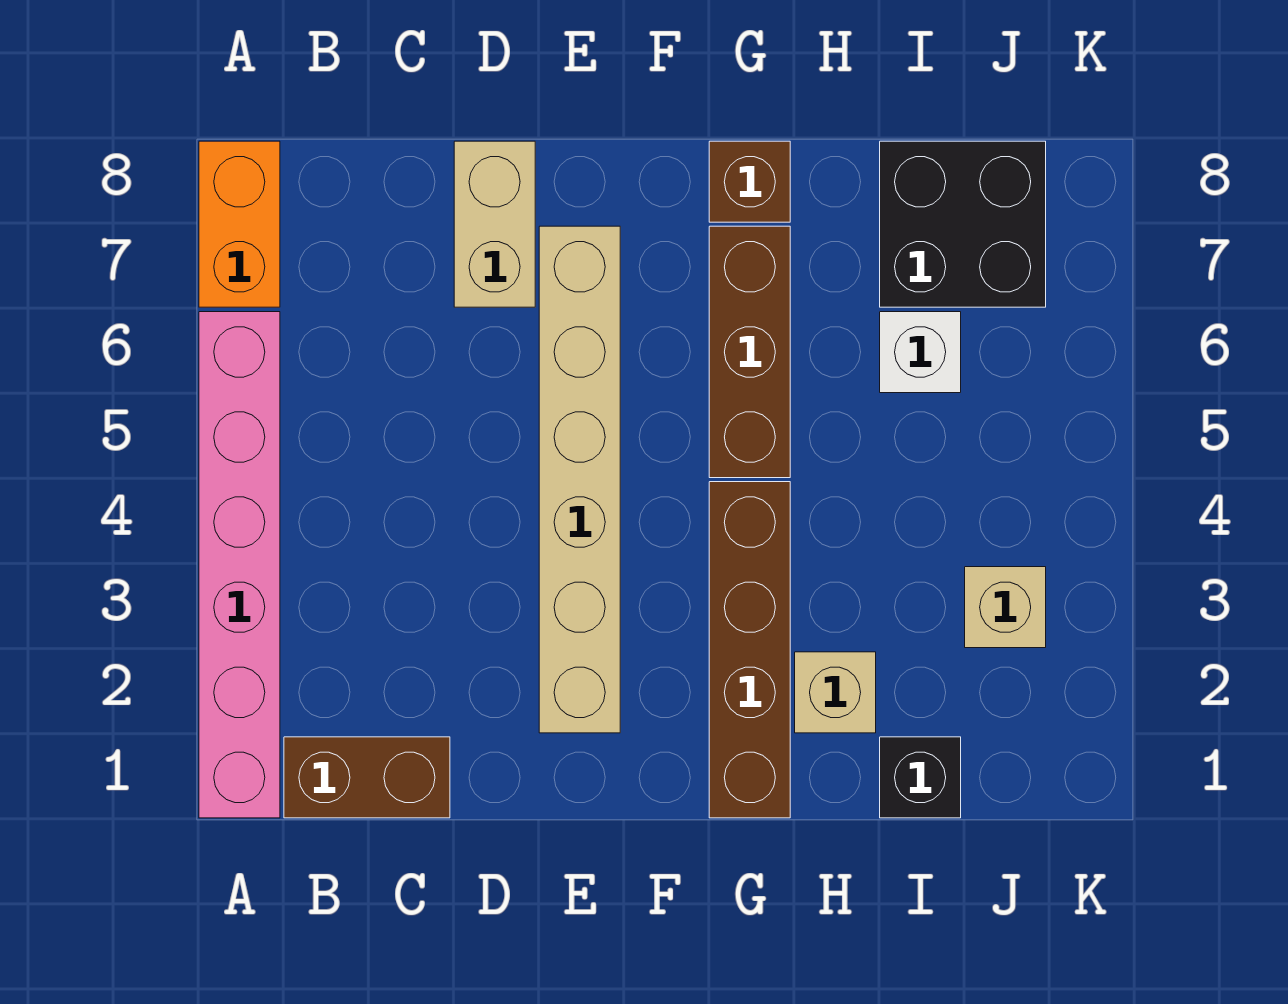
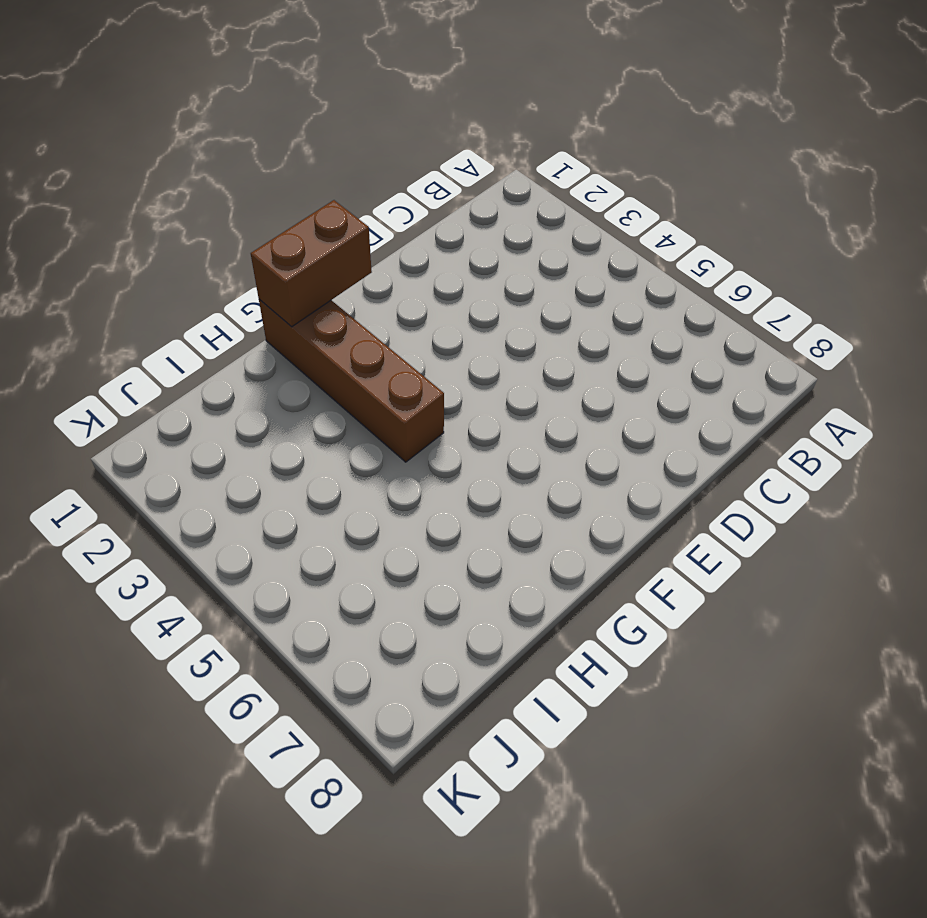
brown brick F1:G1 level 2 -> brown brick B1:C1 level 1
none -> pink brick A1:A6 level 1
none -> orange brick A7:A8 level 1
none -> tan brick D7:D8 level 1

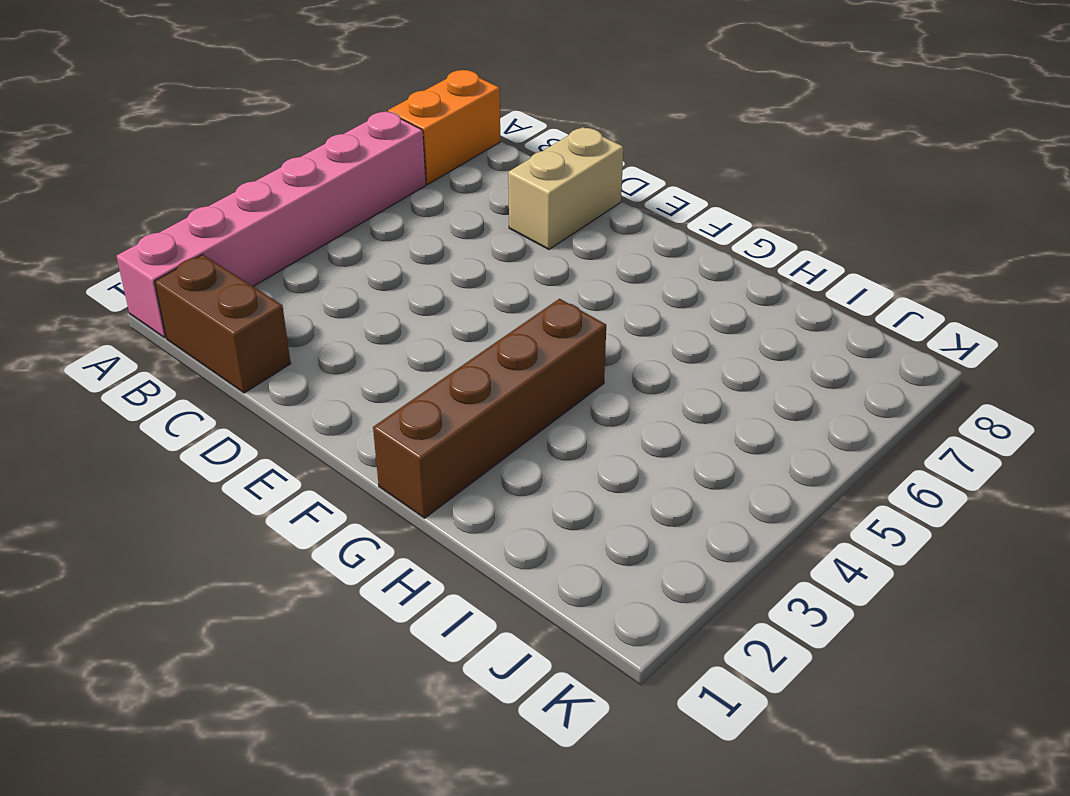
none -> tan brick E2:E7 level 1
none -> brown brick G5:G7 level 1
none -> brown brick G8 level 1

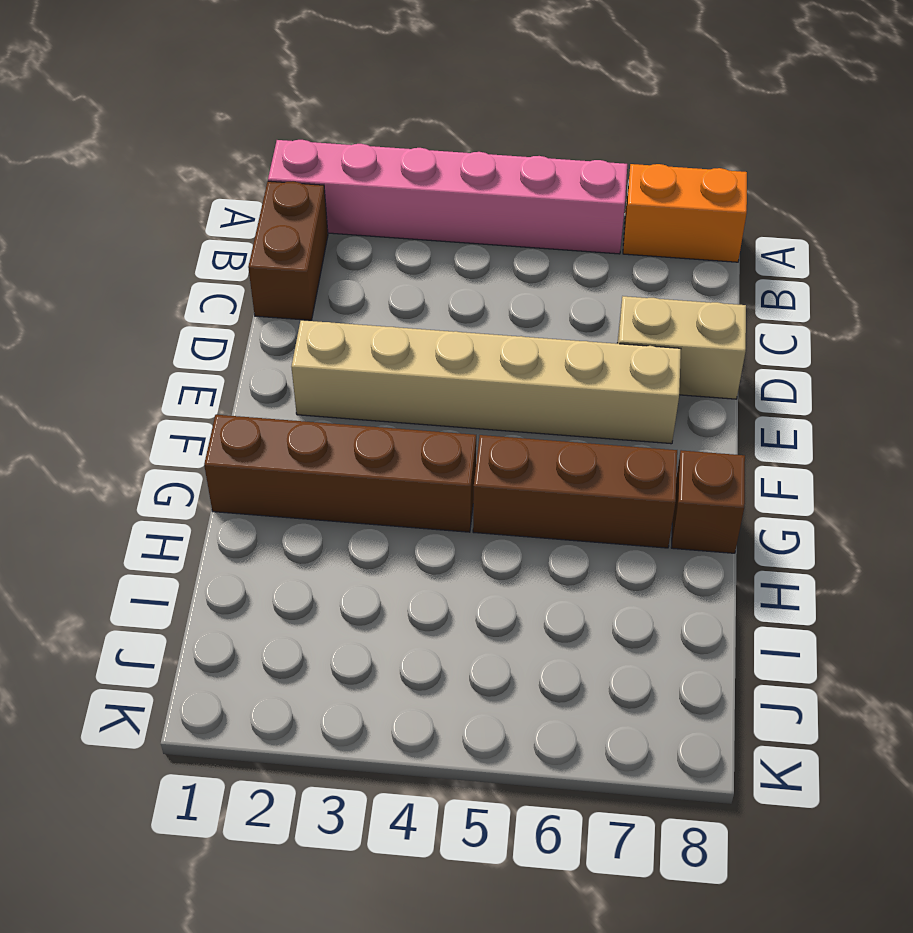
none -> tan brick H2 level 1
none -> black brick I1 level 1
none -> white brick I6 level 1

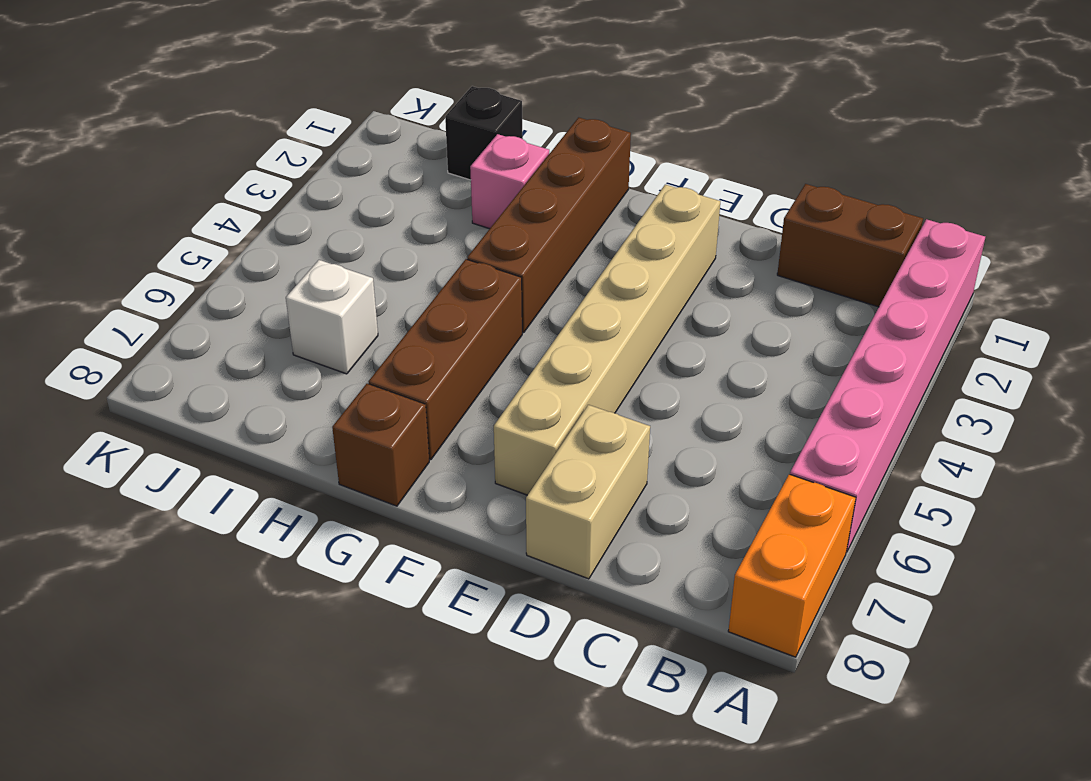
pink brick H2 level 1 -> tan brick H2 level 1
none -> black brick I7:J8 level 1
none -> tan brick J3 level 1

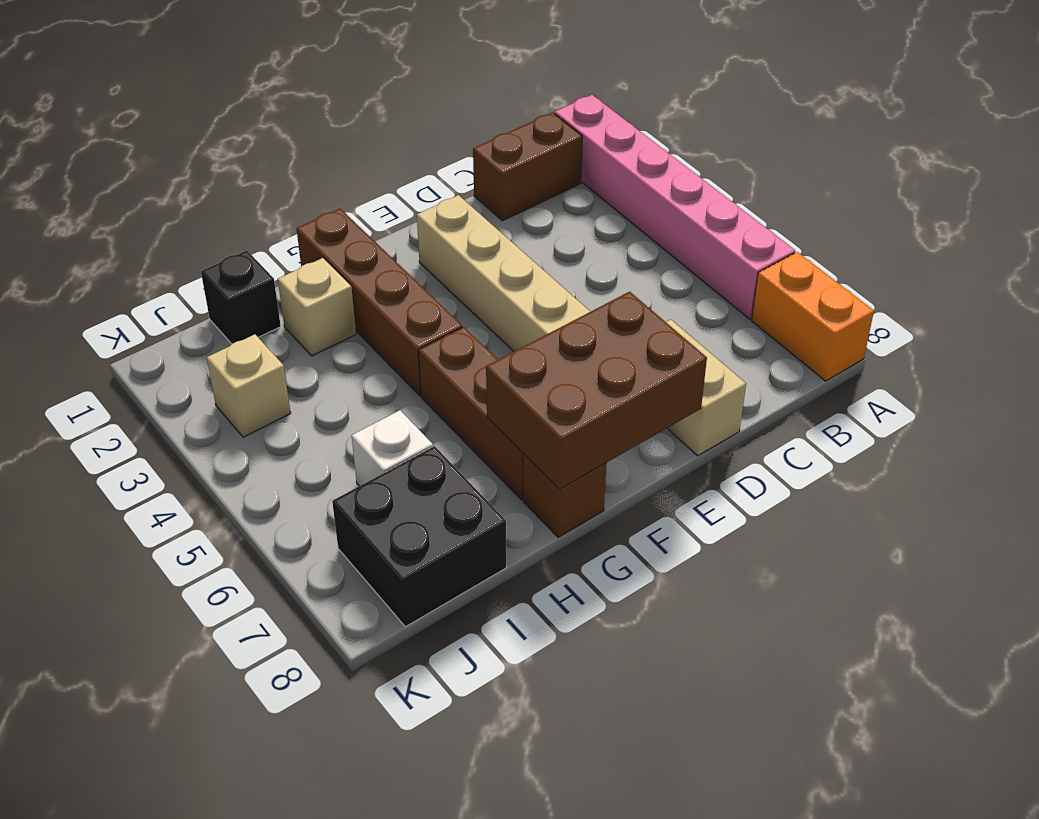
brown brick E7:G8 level 2 -> none

